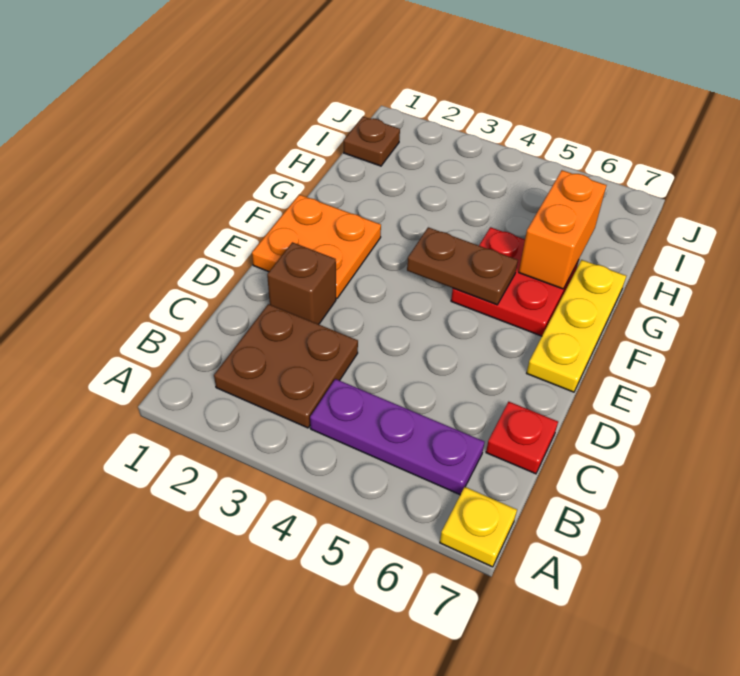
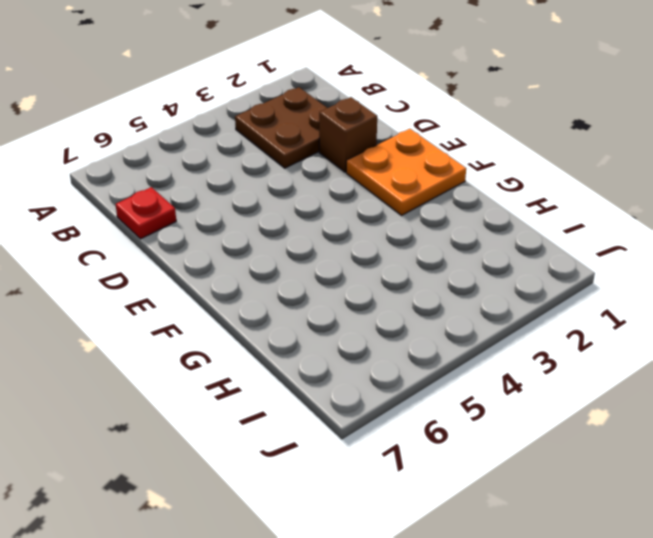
none -> yellow plate A7 level 1
none -> purple plate B4:B6 level 1

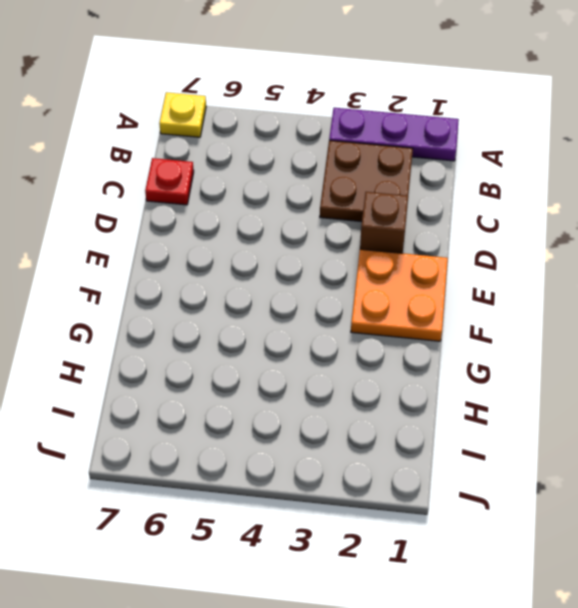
purple plate A1:A3 level 1 -> purple plate B4:B6 level 1
none -> yellow plate E7:G7 level 1
none -> red plate F5:G6 level 1

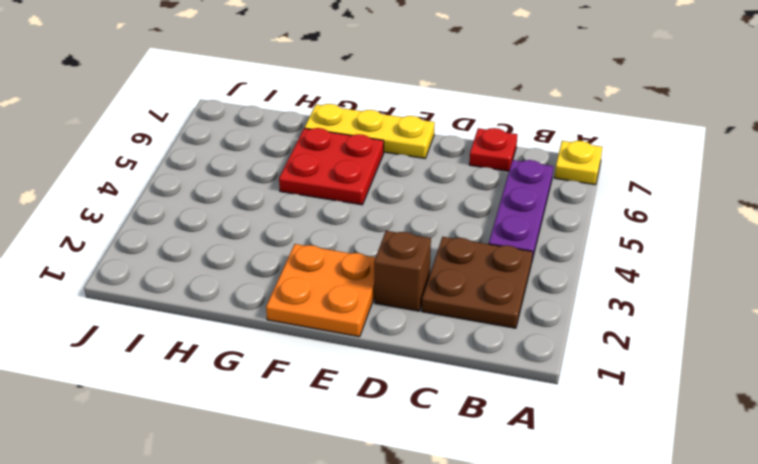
none -> brown plate I1 level 1
none -> brown plate F4:F5 level 2

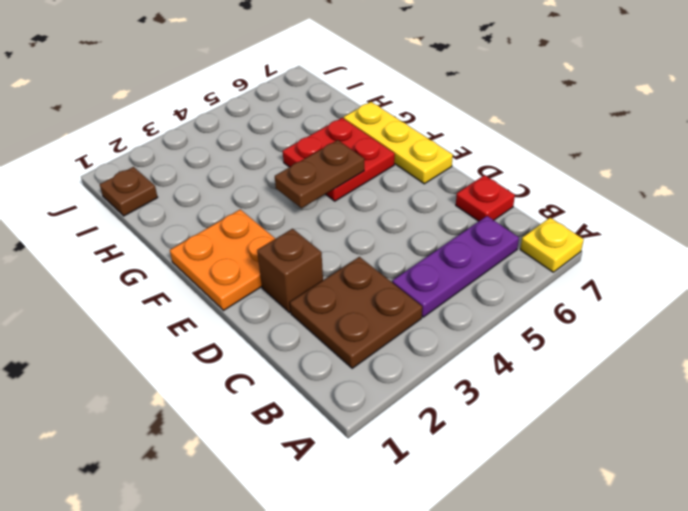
none -> orange brick G6:H6 level 2

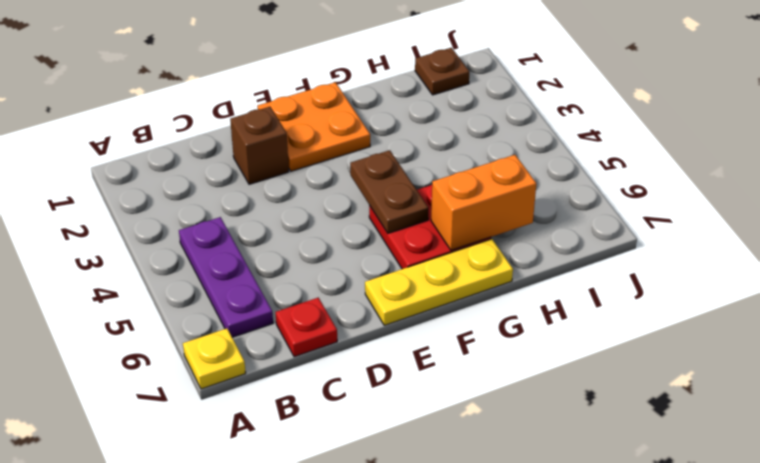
none -> brown plate B2:C3 level 1

